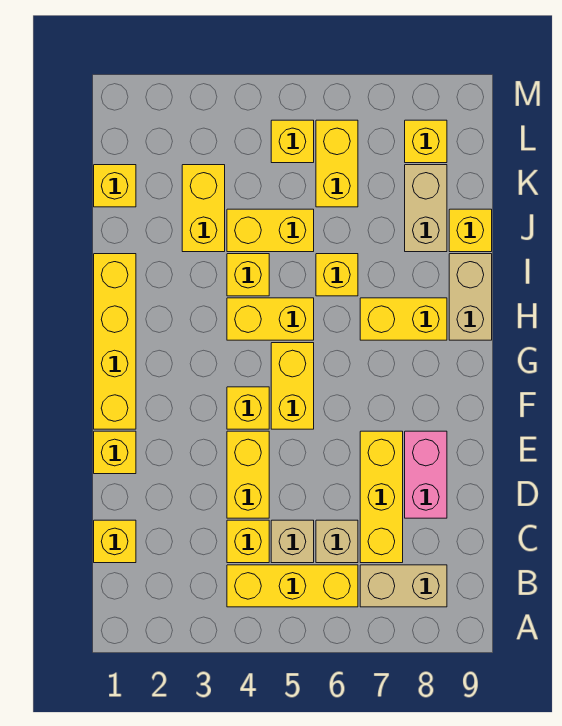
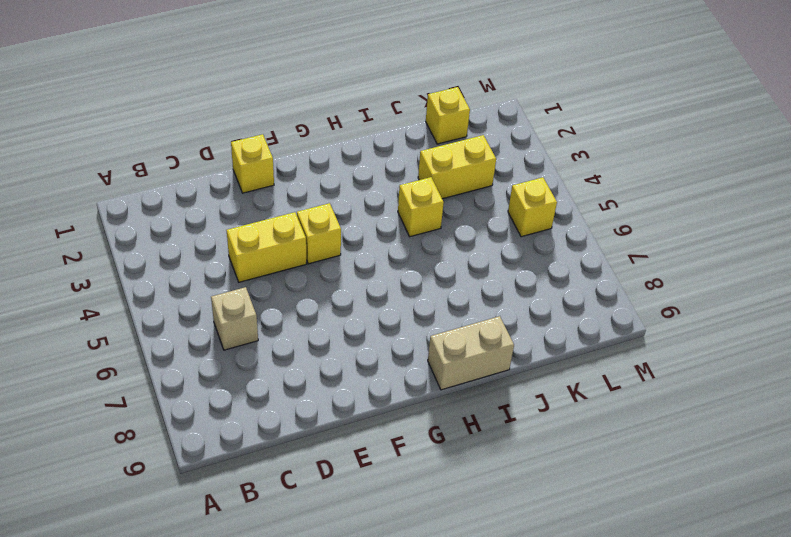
none -> yellow brick B4:B6 level 1
none -> tan brick B7:B8 level 1
none -> yellow brick C1 level 1

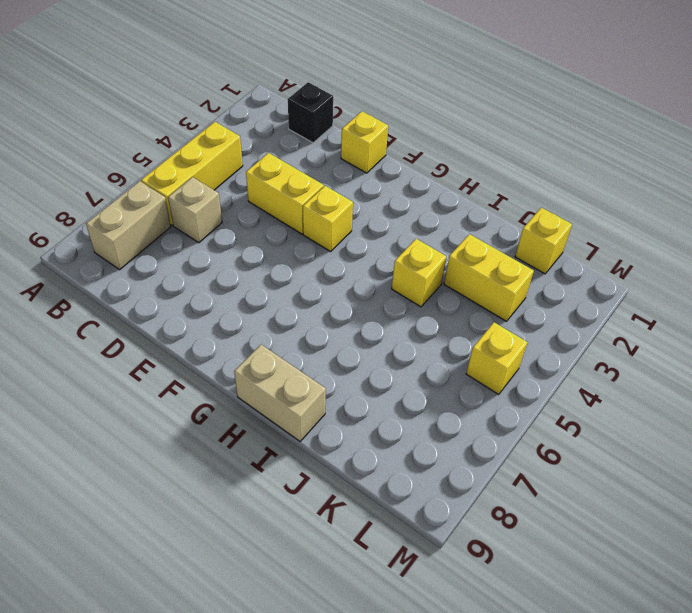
black brick C1 level 1 -> yellow brick C1 level 1
none -> yellow brick C4 level 1
none -> tan brick C5 level 1
none -> yellow brick C7:E7 level 1

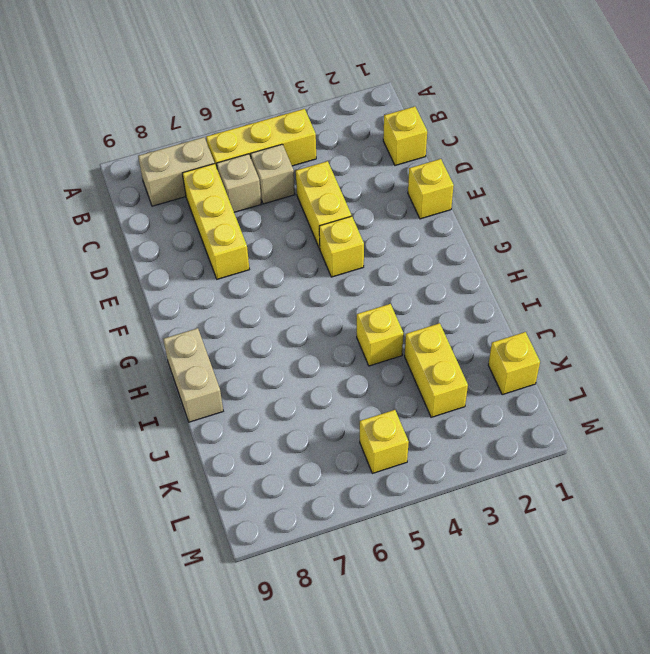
none -> yellow brick C4 level 1
none -> pink brick D8:E8 level 1
none -> yellow brick F1:I1 level 1

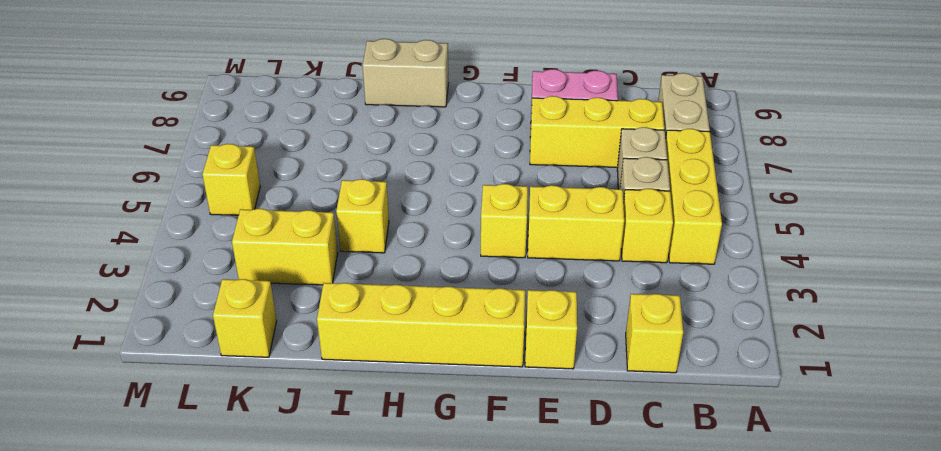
none -> yellow brick F5:G5 level 1
none -> yellow brick H4:H5 level 1
none -> yellow brick H7:H8 level 1

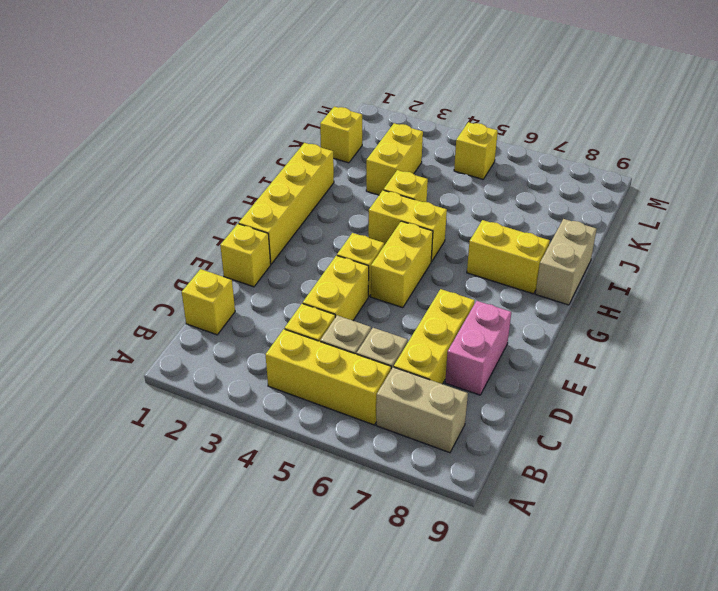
none -> yellow brick I6 level 1
none -> yellow brick J4:J5 level 1
none -> tan brick J8:K8 level 1

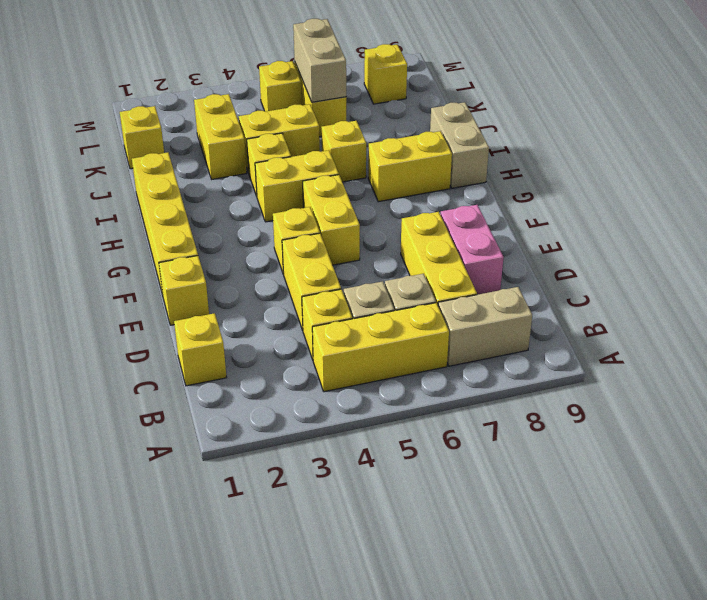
tan brick K6:L6 level 2 -> tan brick J8:K8 level 1
none -> yellow brick J9 level 1

